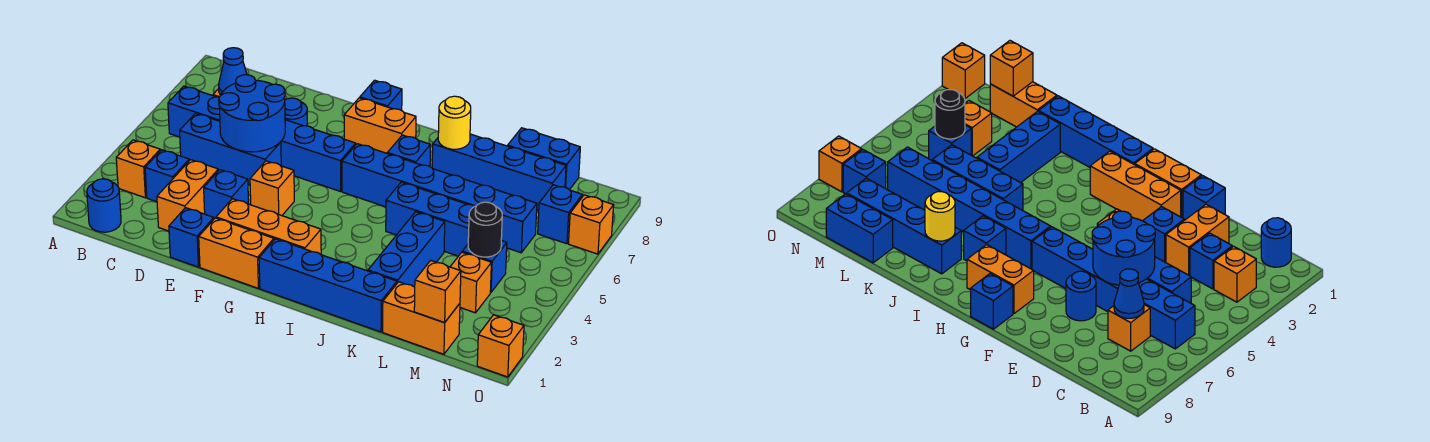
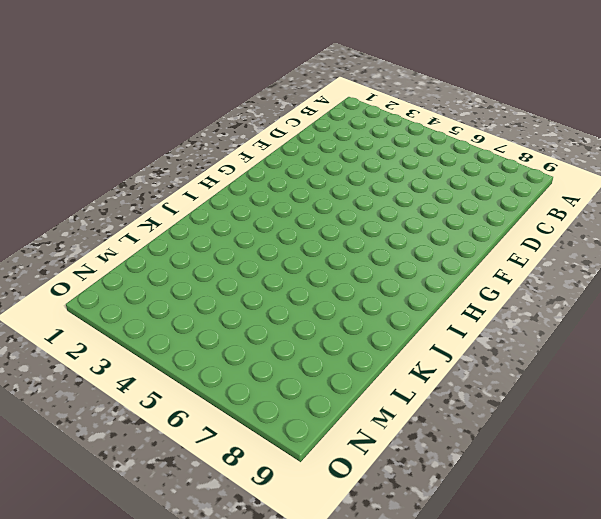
none -> blue round brick B1 level 1
none -> orange brick B3 level 1
none -> blue brick B6:G6 level 1
none -> blue brick C3 level 1

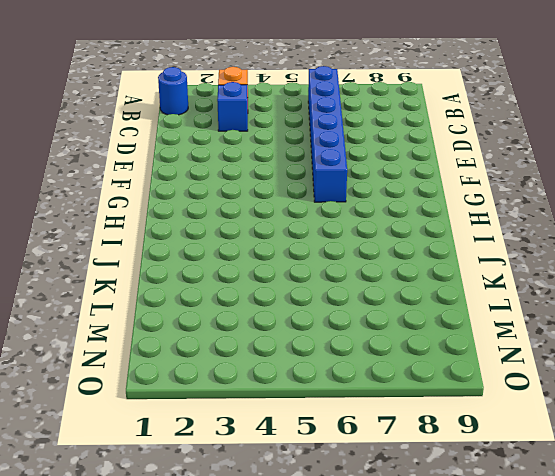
none -> blue brick C5:E5 level 1
none -> orange brick C7 level 1
none -> orange brick D2:D3 level 1
none -> blue brick E1 level 1

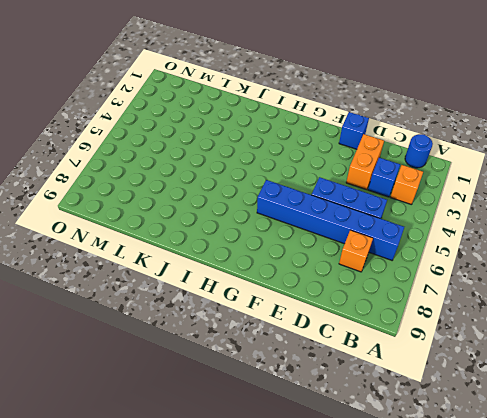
none -> blue brick E3 level 1
none -> blue round brick E7 level 1
none -> orange brick F1:G1 level 1
none -> orange brick F2:H2 level 1

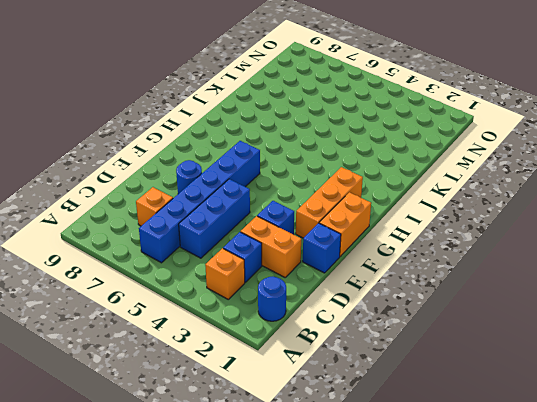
none -> orange brick F4 level 1
none -> orange brick G8:H8 level 1
none -> blue brick G9 level 1
none -> blue brick H1:K1 level 1

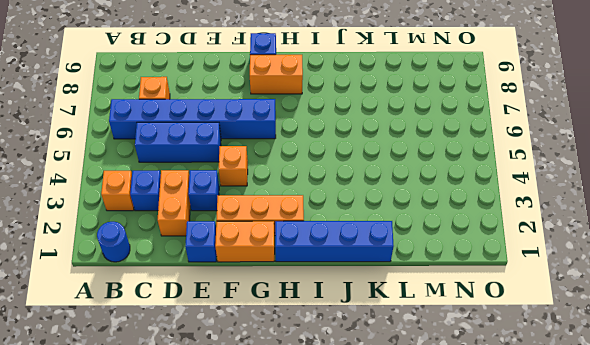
none -> blue round brick E7 level 1
none -> blue brick H6:M6 level 1
none -> blue brick I7 level 1
none -> blue brick J5:L5 level 1

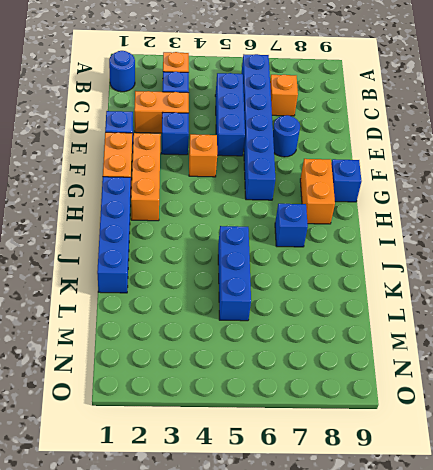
none -> blue brick H6:M6 level 1
none -> blue brick J8:M8 level 1
none -> blue brick K2:K4 level 1
none -> orange brick L1:M1 level 1

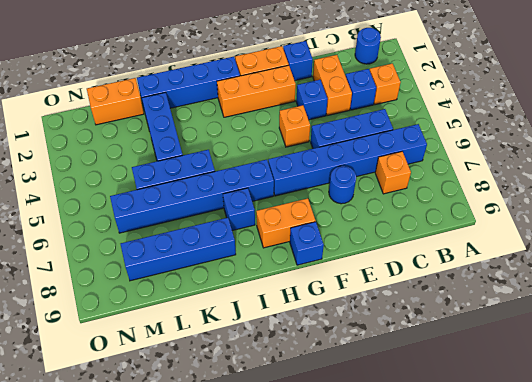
none -> blue brick L9:M9 level 1
none -> orange brick M3 level 1
none -> blue brick M4 level 1
none -> blue brick N7 level 1

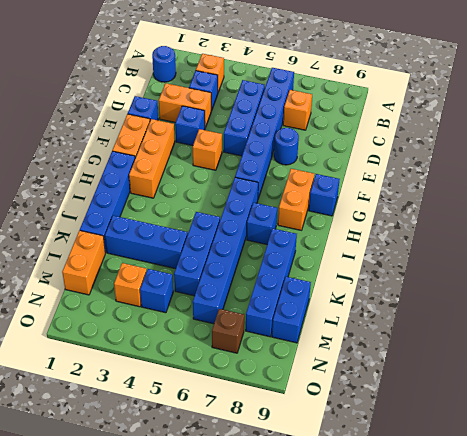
brown brick N7 level 1 -> blue brick N7 level 1
none -> orange brick O1 level 1
none -> orange brick O7 level 1
none -> blue cone C7 level 2
none -> blue round brick D5:E6 level 2

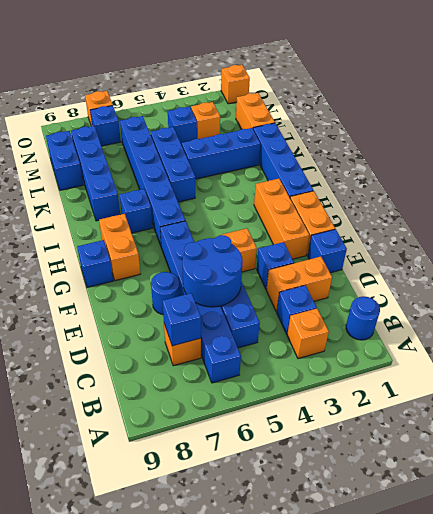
blue brick C7 level 2 -> blue cone C7 level 2
none -> yellow round brick J8 level 2
none -> orange brick M1 level 2
none -> black round brick M4 level 2

